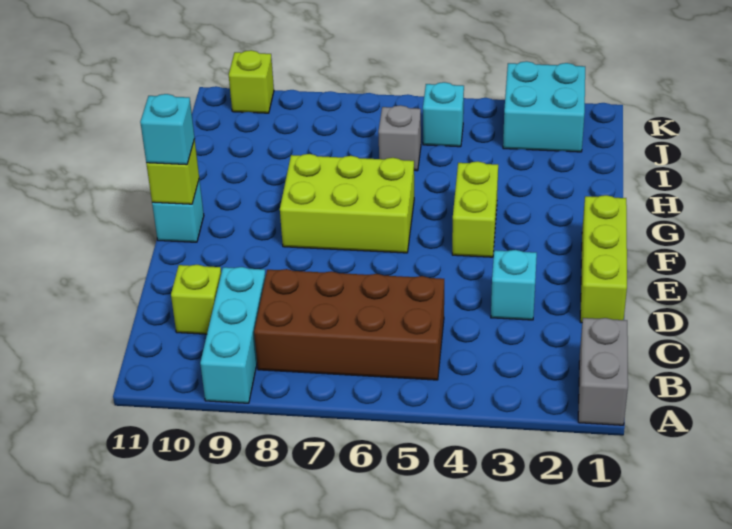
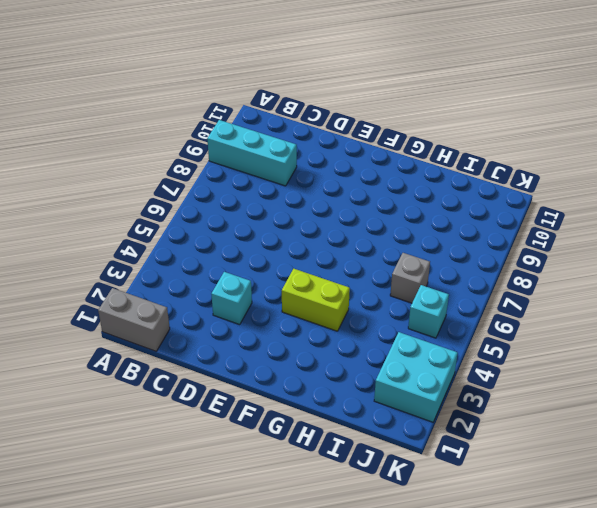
none -> brown brick B5:C8 level 1
none -> lime brick C10 level 1
none -> lime brick D1:F1 level 1

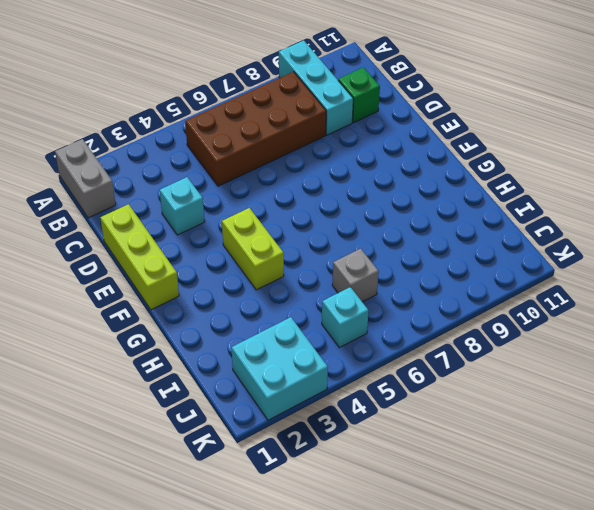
green brick C10 level 1 -> lime brick C10 level 1
none -> lime brick F6:G8 level 1
none -> cyan brick F11 level 1
none -> lime brick K10 level 1

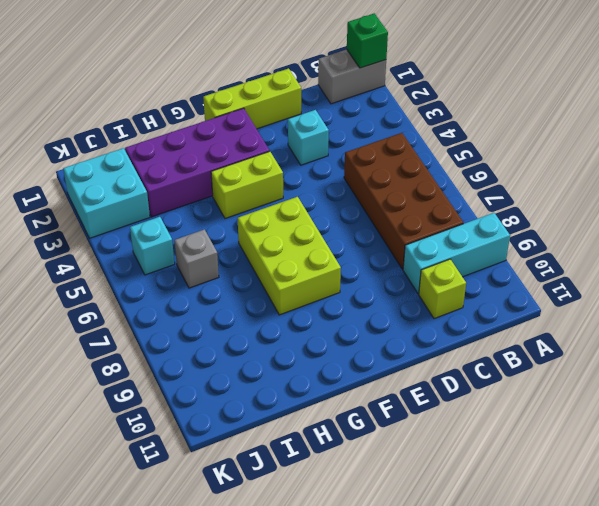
green brick A1 level 2 -> none
purple brick F2:I3 level 1 -> none
none -> cyan brick F11 level 1
none -> lime brick K10 level 1
none -> lime brick F11 level 2

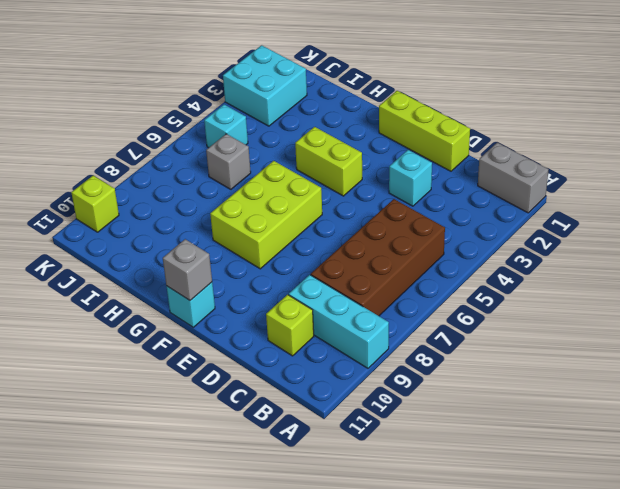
grey brick F11 level 2 -> lime brick F11 level 2
none -> cyan brick F11 level 3

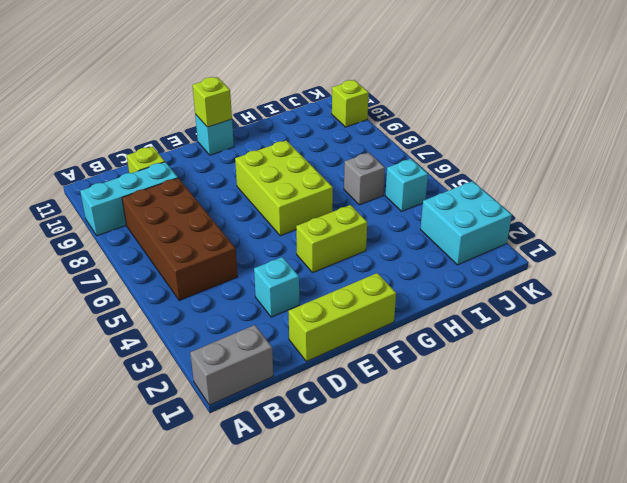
none -> cyan brick F11 level 3

